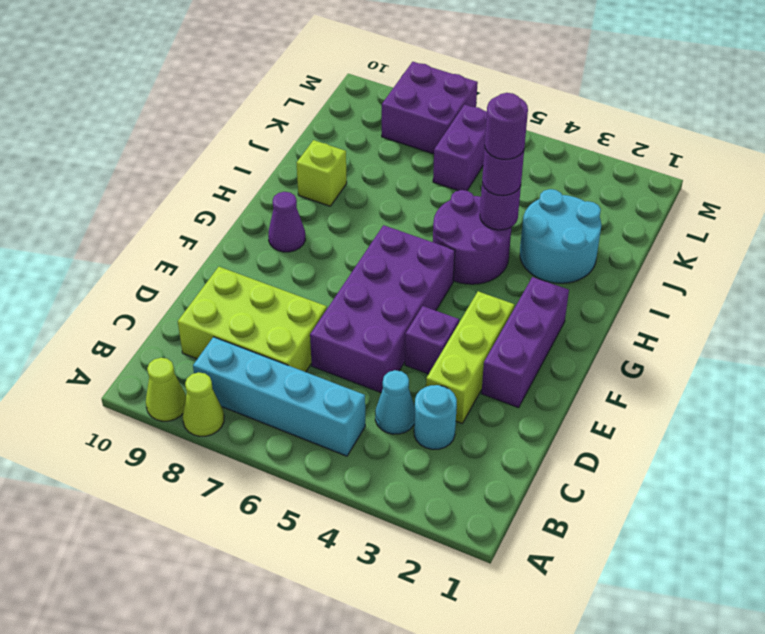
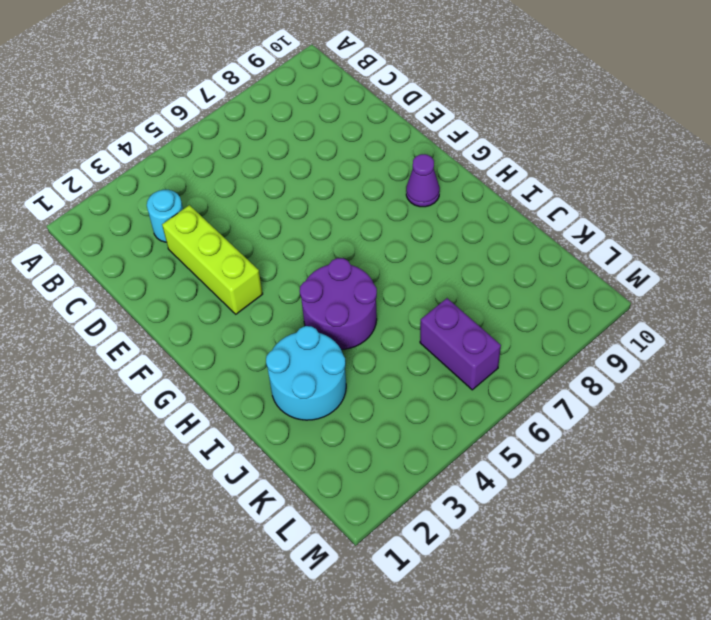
none -> lime cone A8 level 1
none -> lime cone A9 level 1
none -> cyan brick B5:B8 level 1

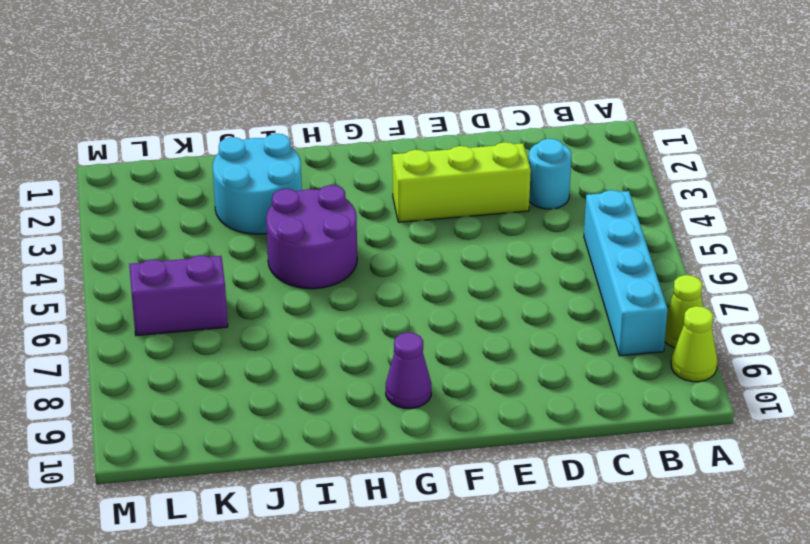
none -> cyan cone C4 level 1
none -> lime brick C7:D9 level 1
none -> purple brick D5:G6 level 1

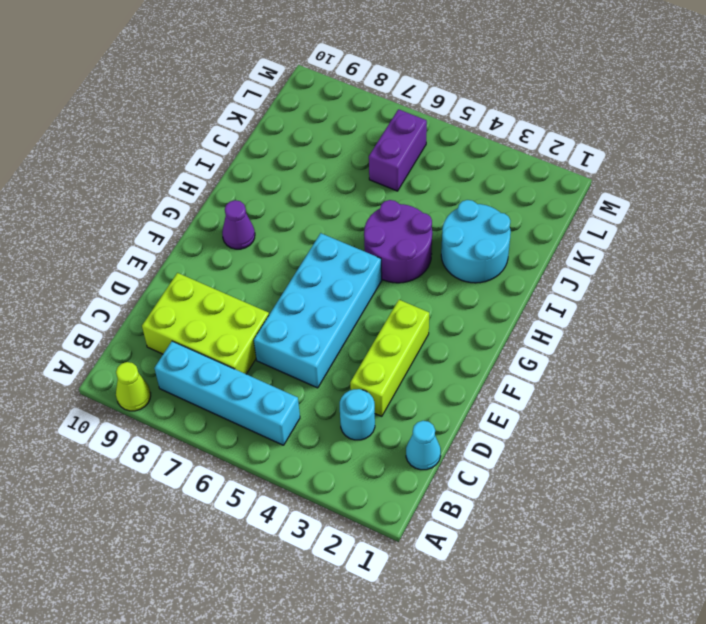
cyan cone C1 level 1 -> cyan cone C4 level 1
cyan brick D5:G6 level 1 -> purple brick D5:G6 level 1
none -> lime cone A8 level 1
none -> purple brick E2:G2 level 1
none -> purple brick E4 level 1

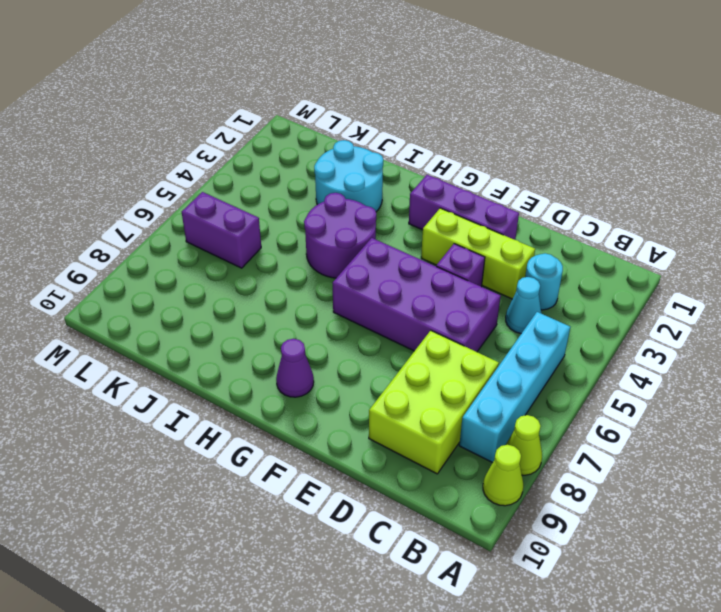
none -> lime brick I9 level 1
none -> purple brick L7:M8 level 1
none -> purple round brick I4 level 2

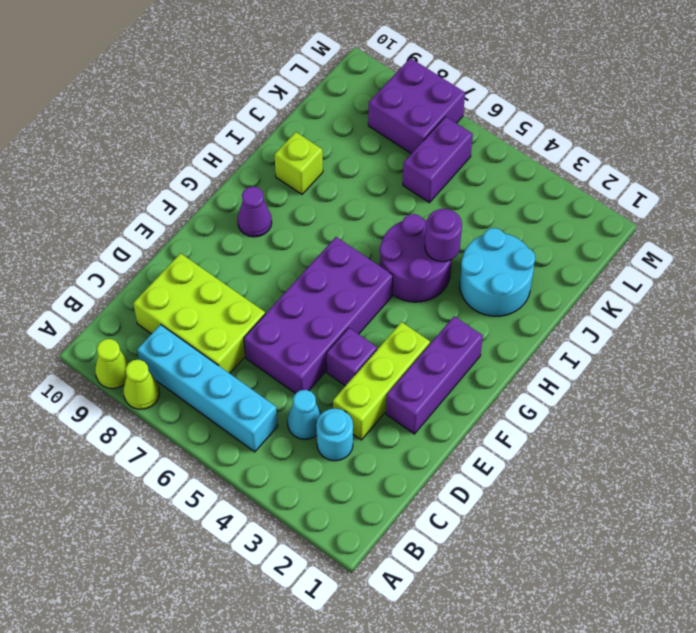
none -> purple round brick I4 level 3
none -> purple round brick I4 level 4

